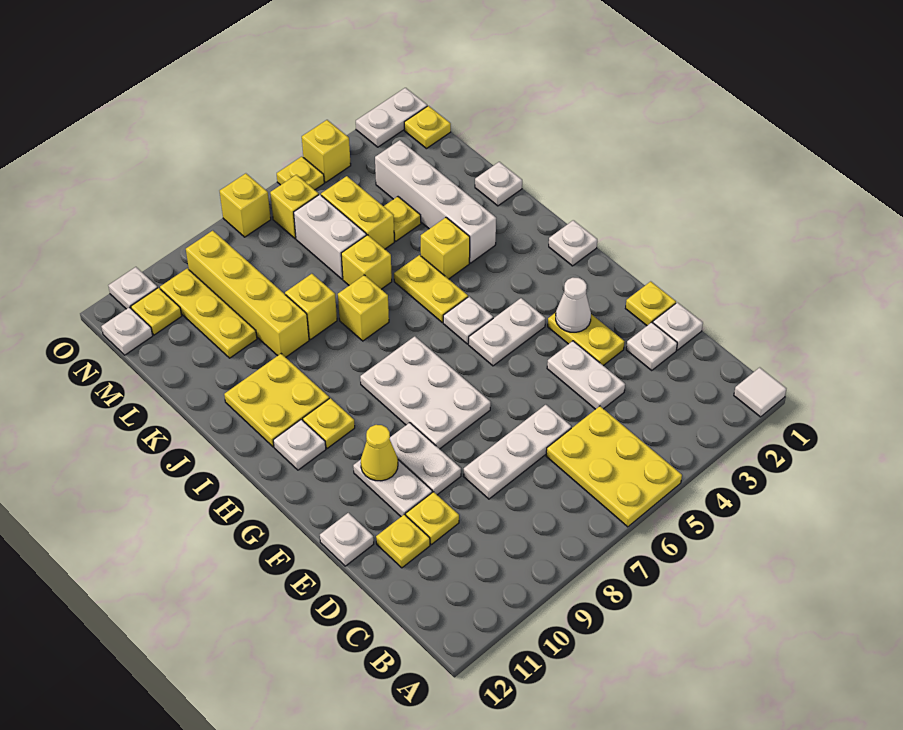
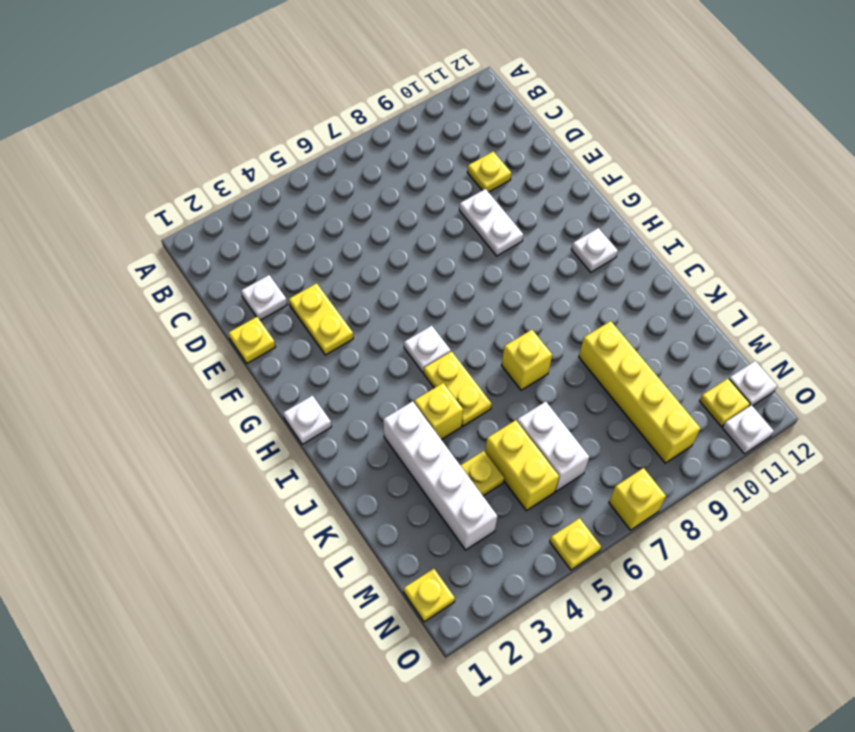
none -> white tile A1 level 1
none -> yellow plate A5:C6 level 1
none -> white plate D1 level 1
none -> white plate D4:E4 level 1

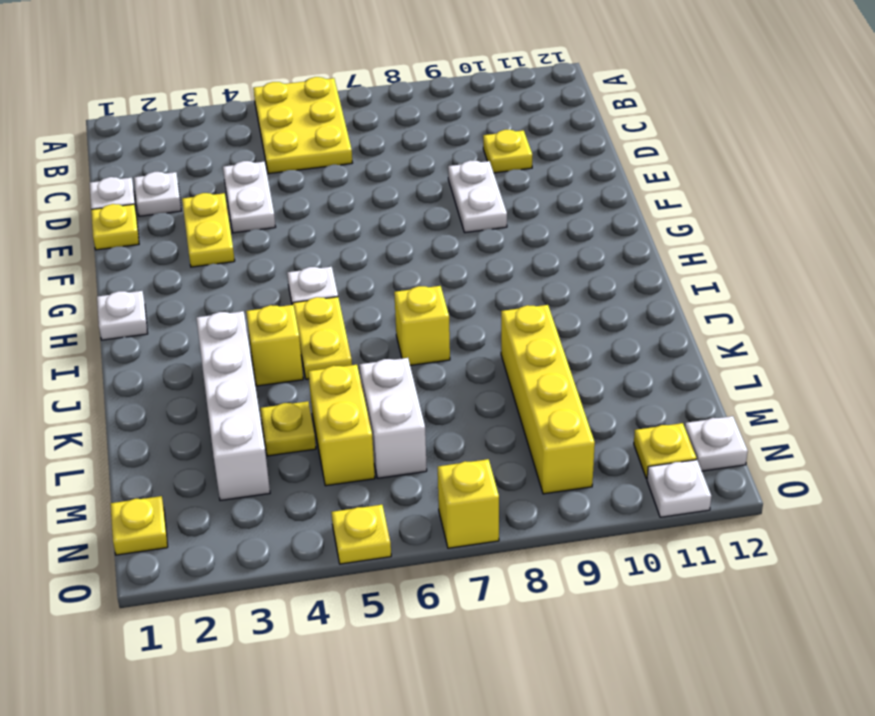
none -> white tile A1 level 1
none -> white plate D6:D8 level 1
none -> yellow plate D11 level 1
none -> white plate E10:F10 level 1

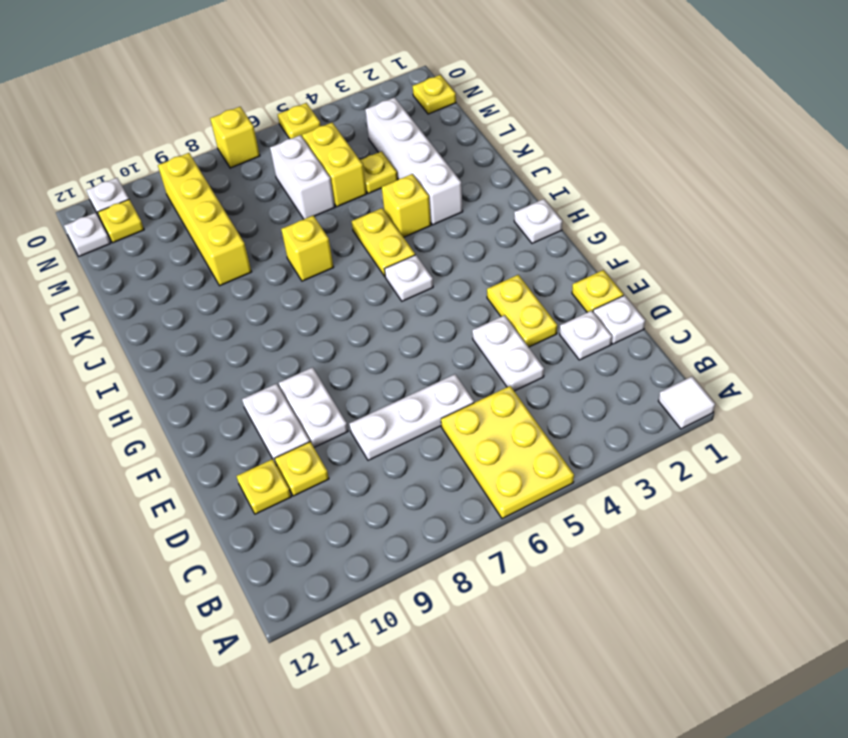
none -> white plate E12 level 1
none -> white plate F7:H8 level 1
none -> white plate G4:G5 level 1
none -> yellow plate H10 level 1

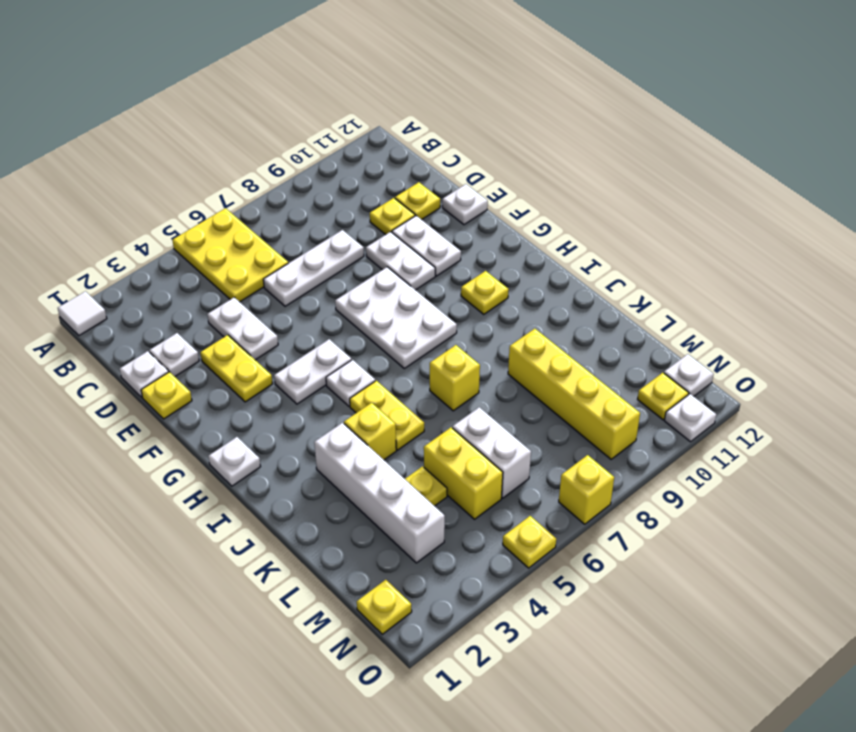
none -> white plate H11 level 1
none -> yellow plate I10:J11 level 1
none -> white plate K1 level 1
none -> yellow brick K6 level 1

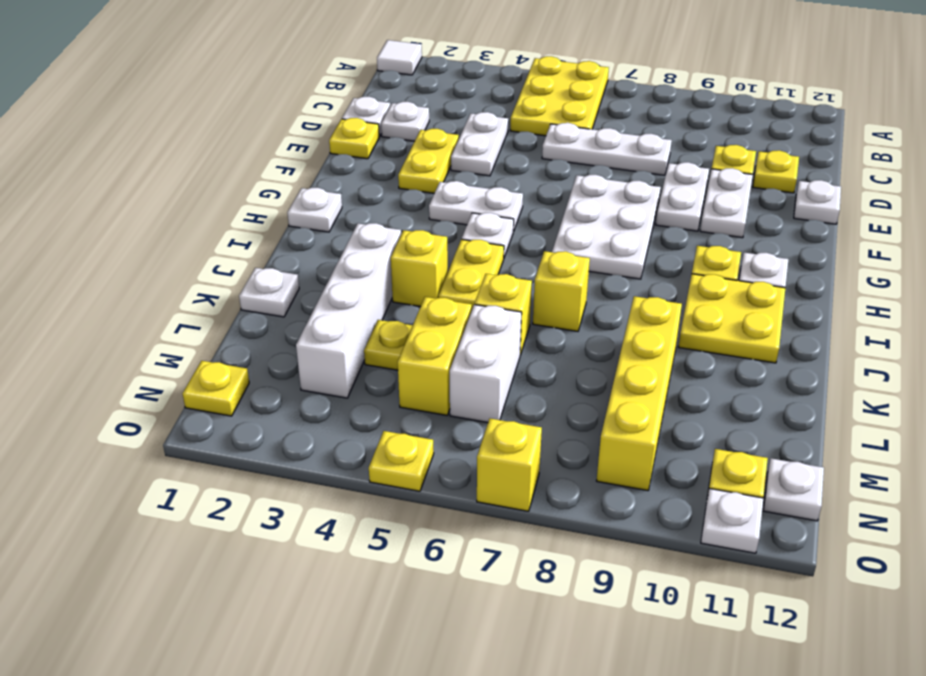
none -> yellow brick K8 level 1
none -> yellow plate L10:N10 level 1
none -> yellow brick N6 level 1
none -> white plate O1:O2 level 1

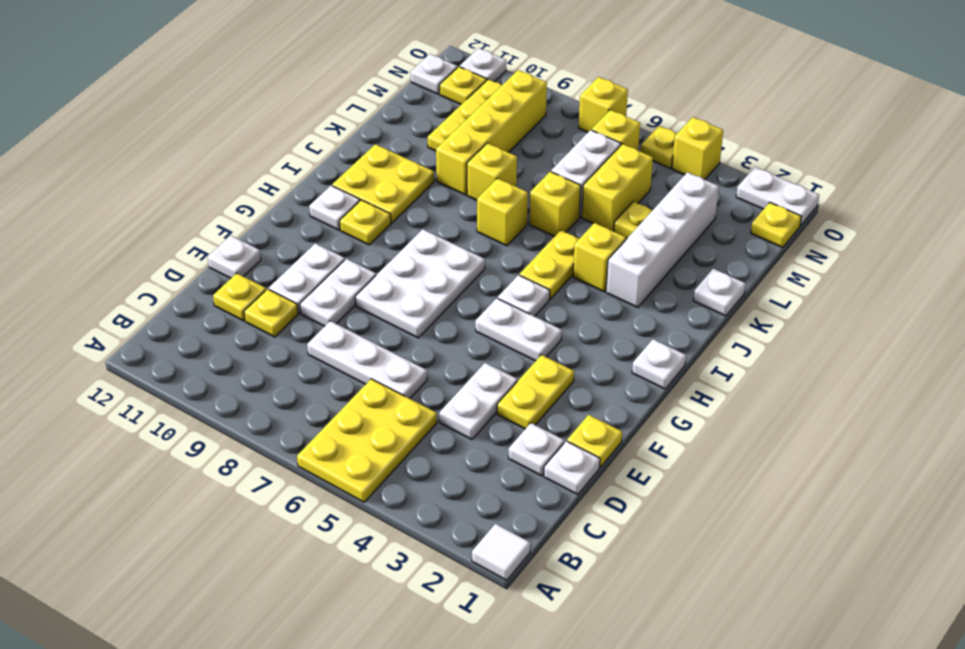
none -> white cone F3 level 2
none -> yellow cone F10 level 2

